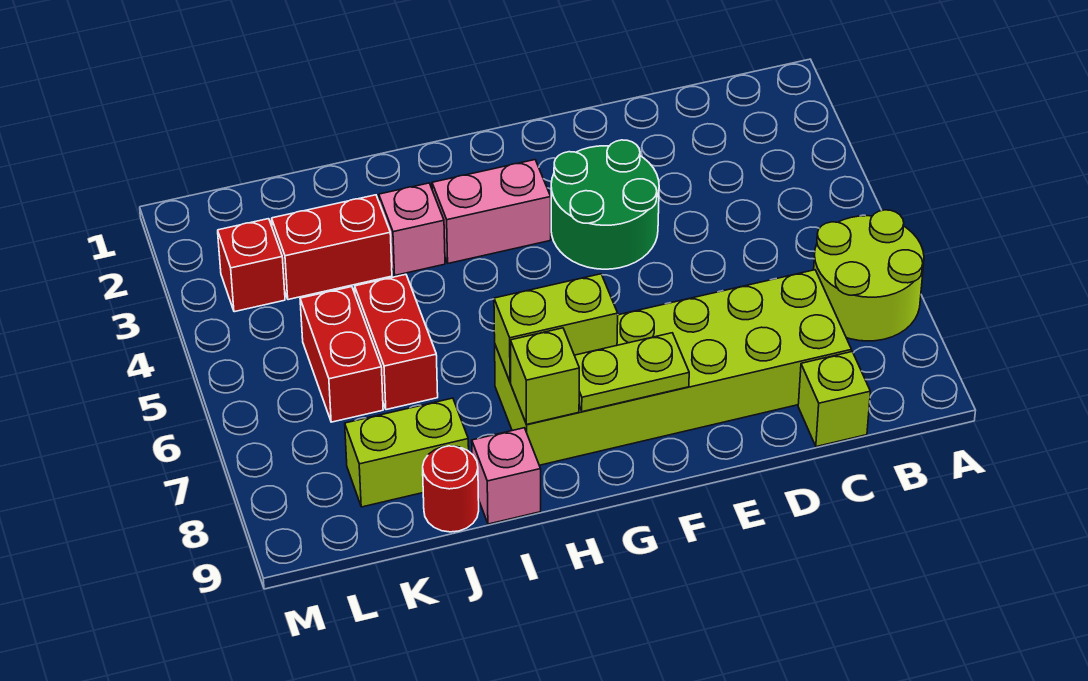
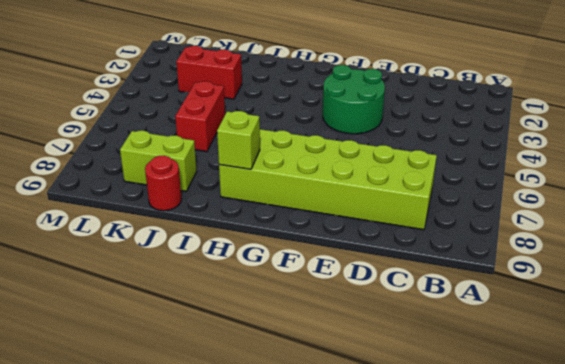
none -> lime round brick A6:B7 level 1
none -> lime brick C9 level 1
none -> pink brick G3:H3 level 1

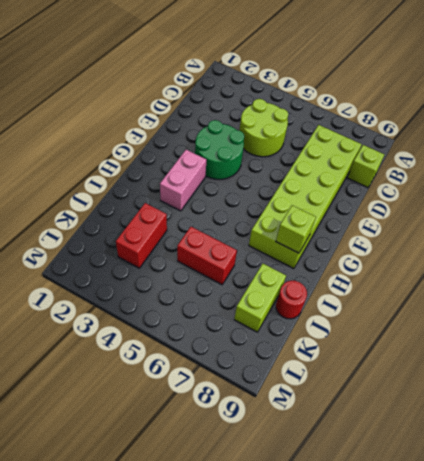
lime round brick C4:D5 level 1 -> lime round brick A6:B7 level 1
none -> pink brick I3 level 1
none -> pink brick I9 level 1
none -> red brick K5:K6 level 1

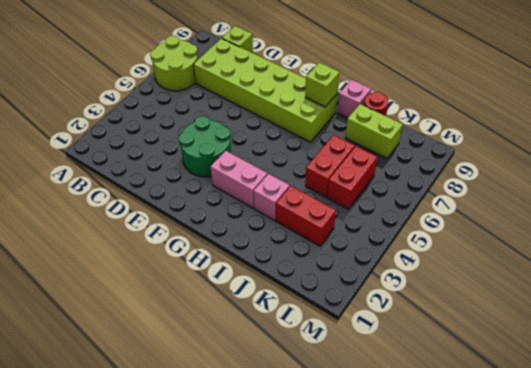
none -> red brick L3 level 1
none -> lime plate F8:G8 level 2
none -> lime brick G7:H7 level 2

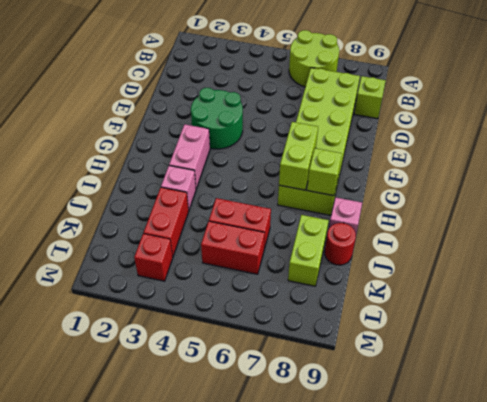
none -> lime plate F8:G8 level 2

